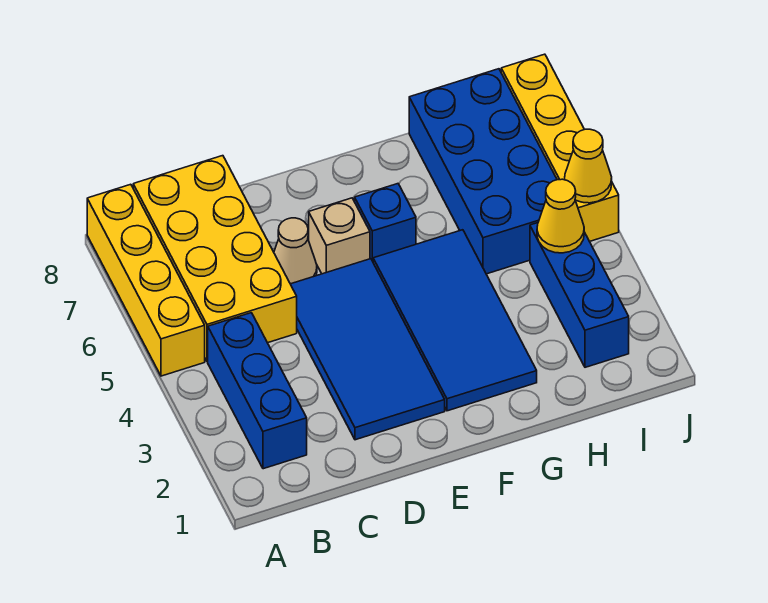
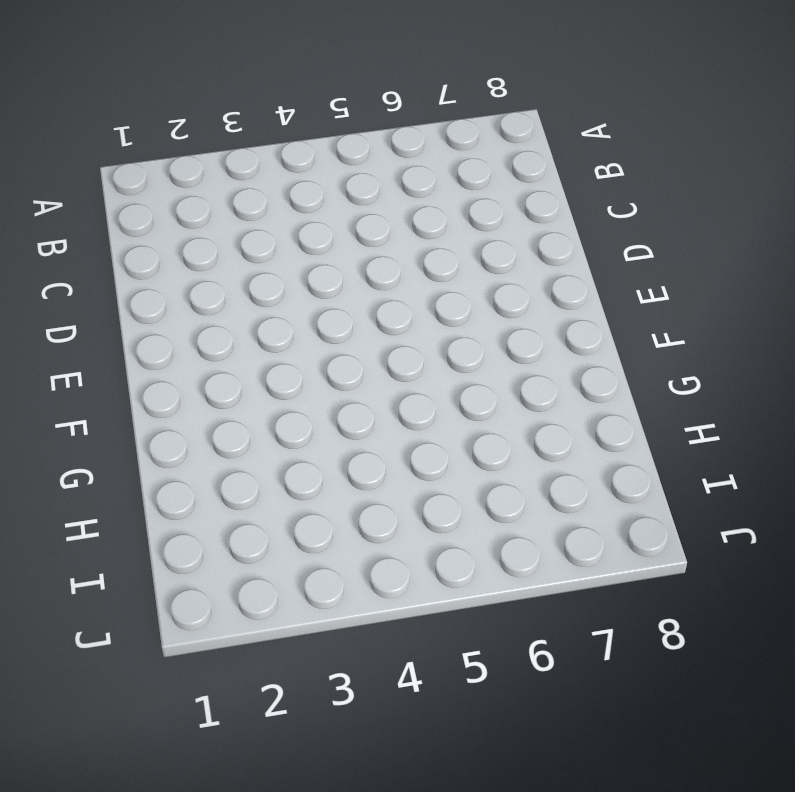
none -> yellow brick A5:A8 level 1
none -> blue brick B2:B4 level 1
none -> yellow brick B5:C8 level 1

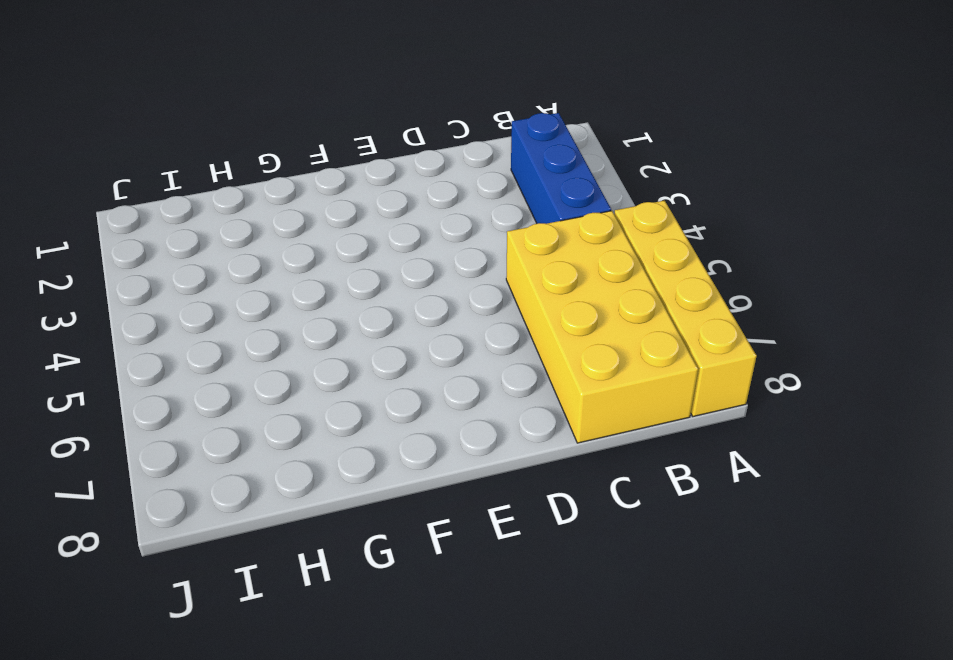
none -> blue tile D2:E5 level 1
none -> tan cone D6 level 1
none -> tan brick E6 level 1

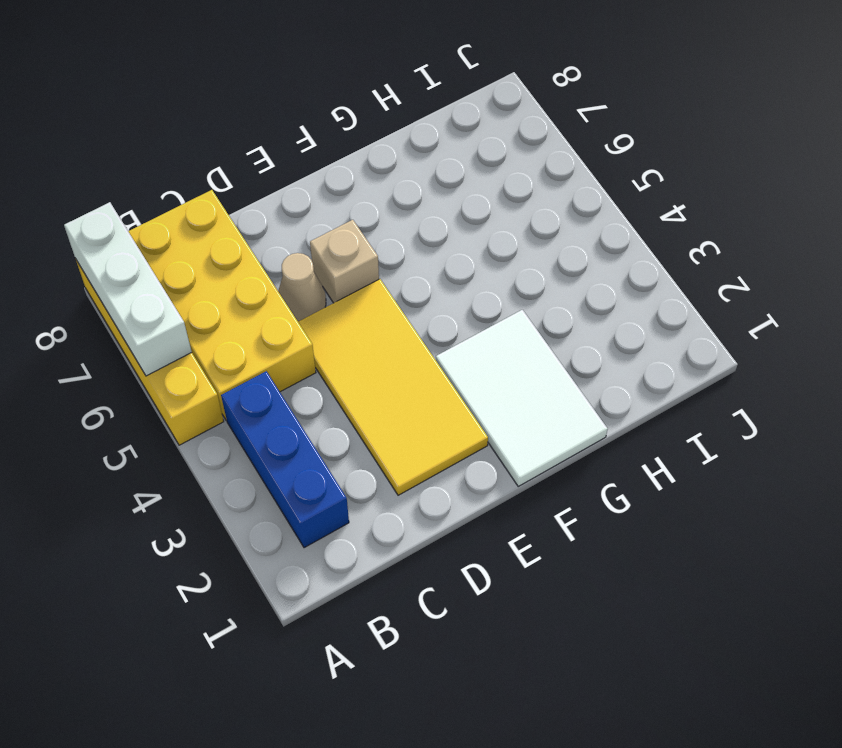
white brick A6:A8 level 2 -> none
yellow tile D2:E5 level 1 -> blue tile D2:E5 level 1
white tile F1:G3 level 1 -> blue tile F2:G5 level 1
none -> blue brick F6 level 1
none -> blue brick H5:I8 level 1
none -> blue brick I2:I4 level 1

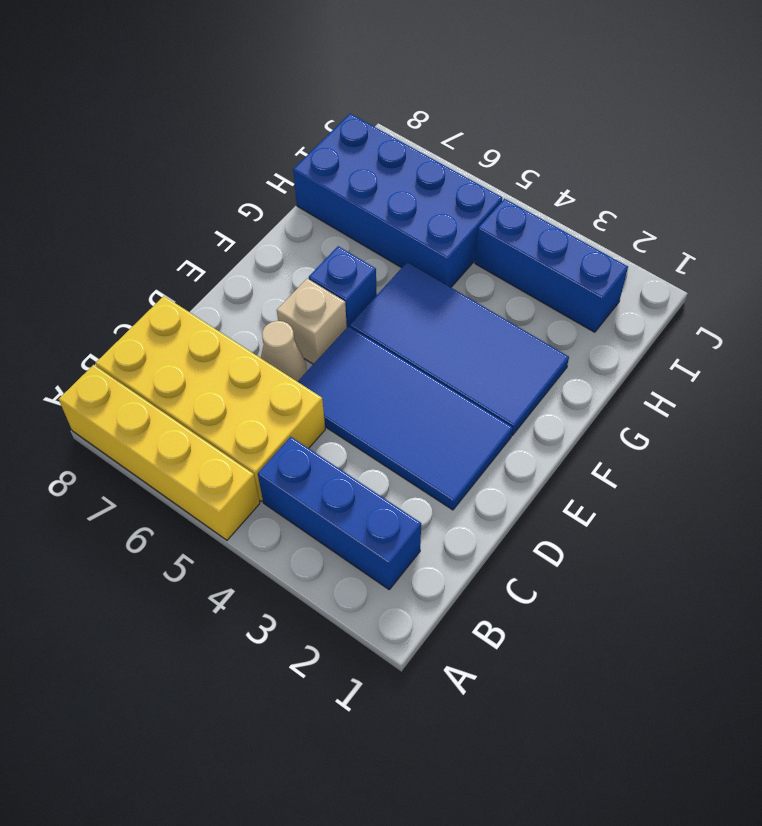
none -> yellow brick J5:J8 level 1
none -> yellow cone I4 level 2
none -> yellow cone J5 level 2

